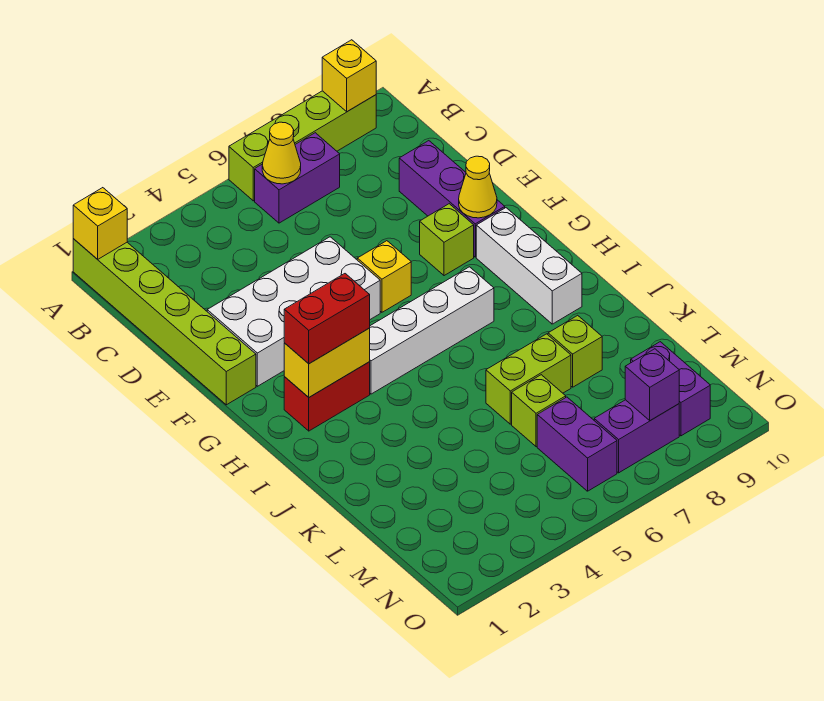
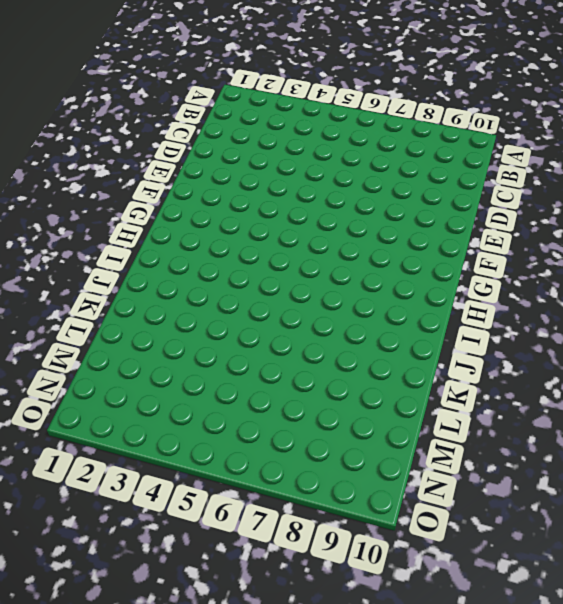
none -> lime brick A1:F1 level 1
none -> lime brick A6:A9 level 1
none -> purple brick B6:B7 level 1

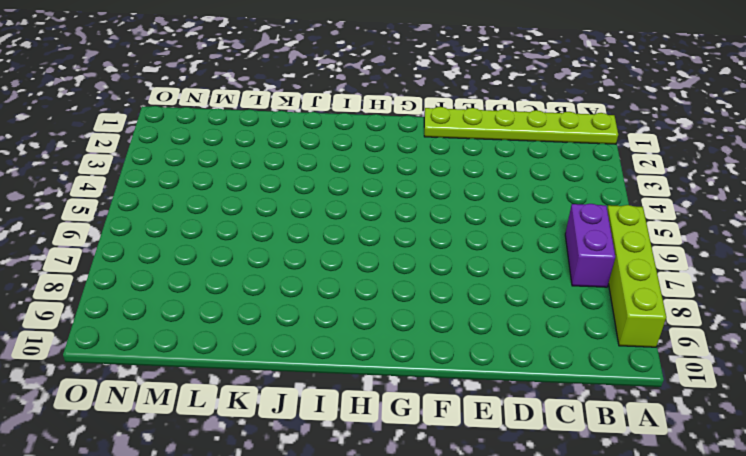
lime plate A1:F1 level 1 -> lime brick A1:F1 level 1
none -> purple brick D9:F9 level 1
none -> white brick E2:F5 level 1
none -> yellow brick F6 level 1

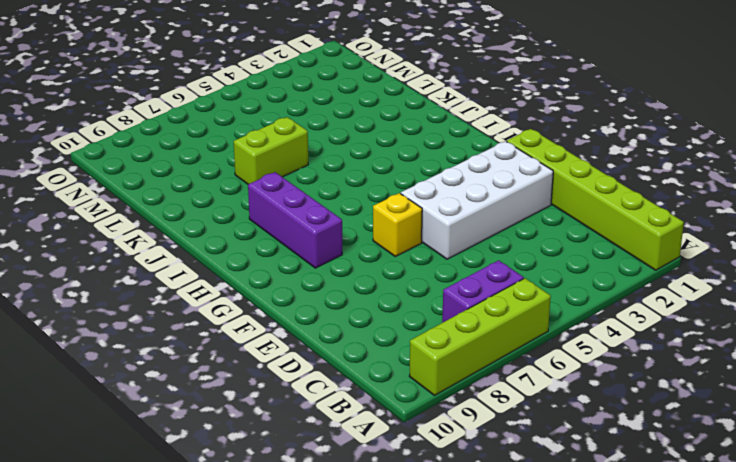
purple brick G8:I8 level 1 -> purple brick D9:F9 level 1
none -> lime brick F8 level 1
none -> white brick G9:I9 level 1
none -> red brick H2:H3 level 1

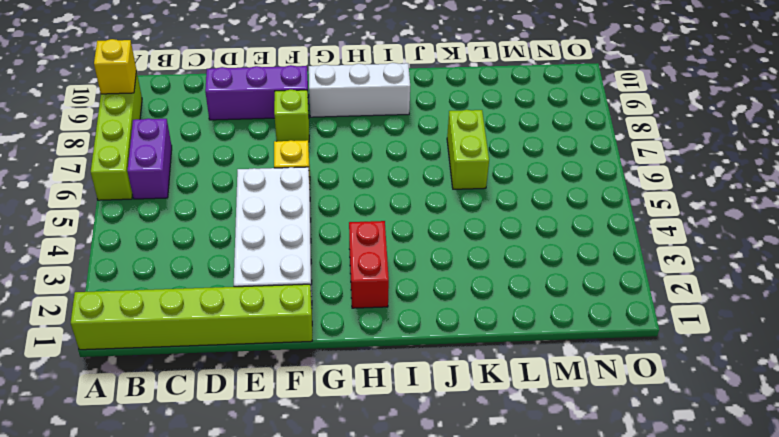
none -> white brick H4:H7 level 1
none -> lime brick K8 level 1
none -> lime brick L6 level 1

